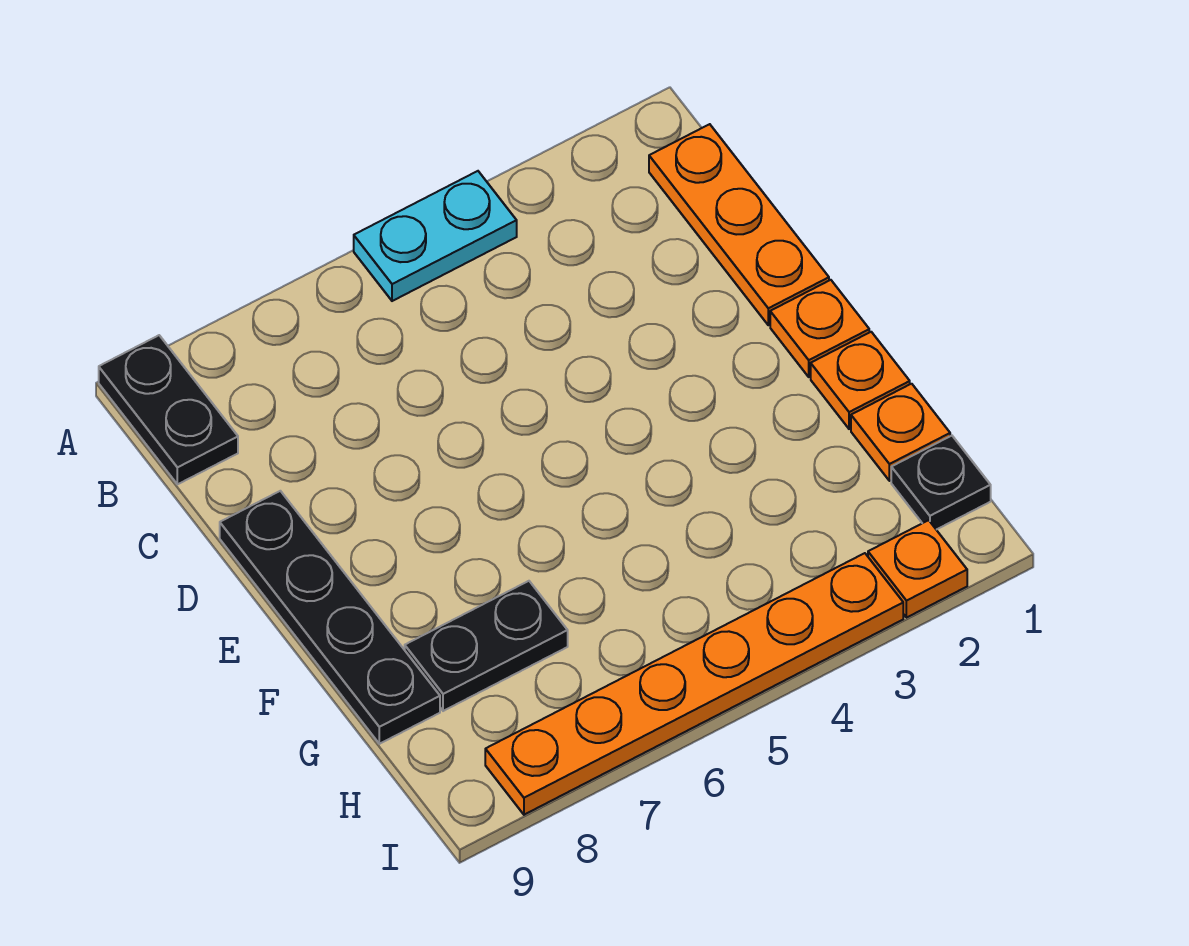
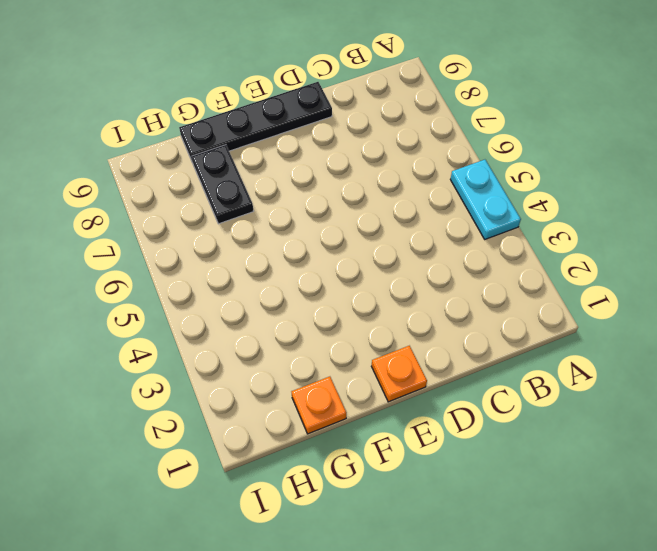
none -> black plate A9:B9 level 1
none -> orange plate B1:D1 level 1

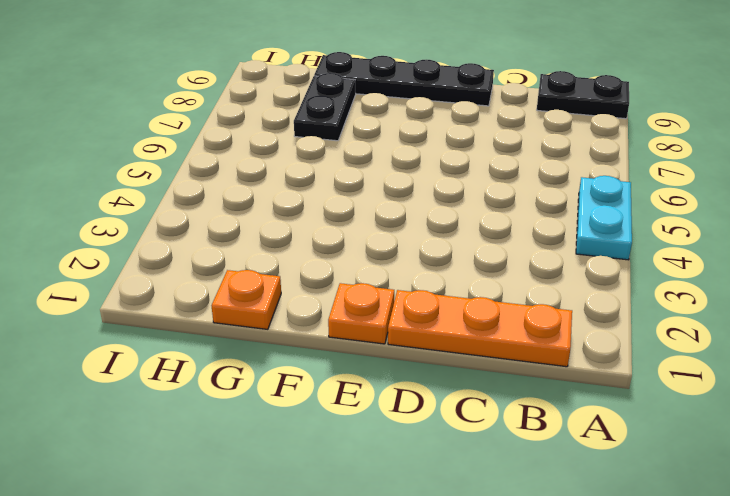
none -> orange plate F1 level 1
none -> black plate H1 level 1

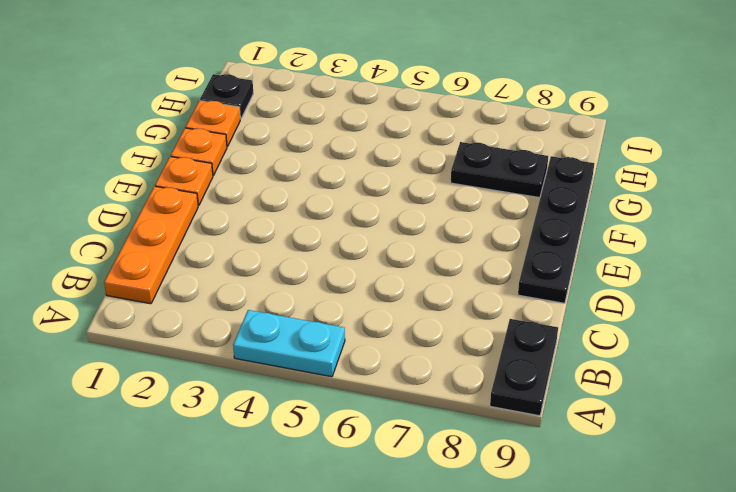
none -> orange plate I2 level 1
none -> orange plate I3:I8 level 1

